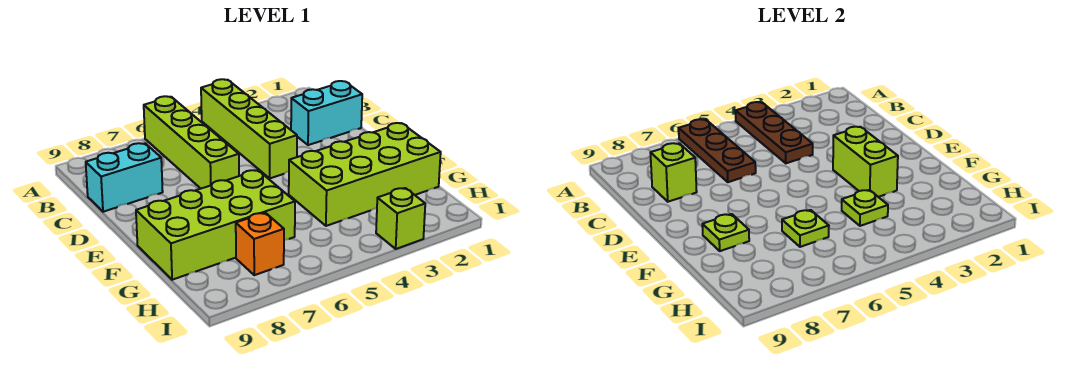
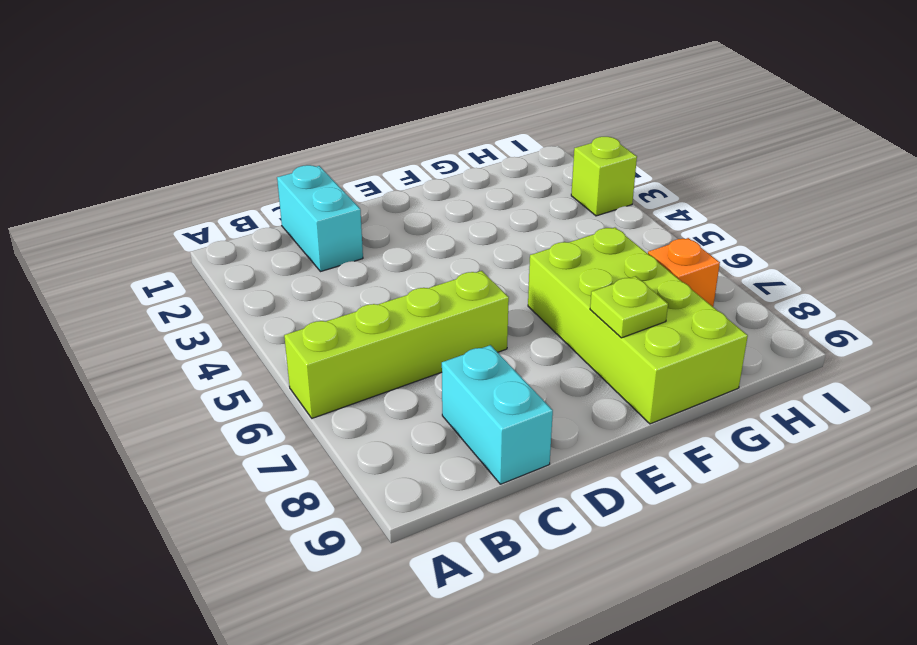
none -> lime brick A4:D4 level 1
none -> lime brick F1:G4 level 1
none -> brown plate A4:C4 level 2

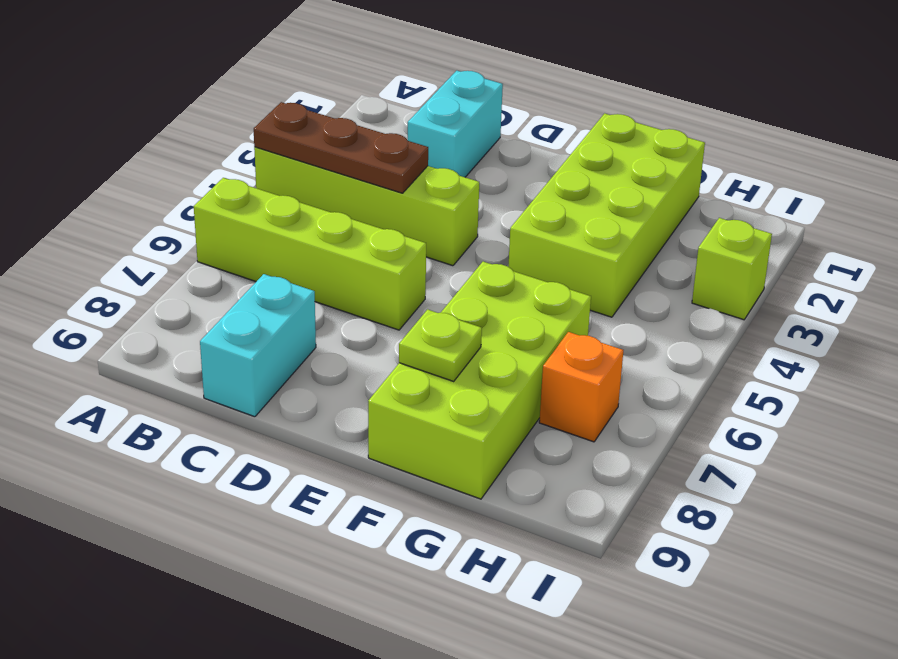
none -> brown plate A6:C6 level 2
none -> lime brick C8 level 2
none -> lime brick E3:F3 level 2

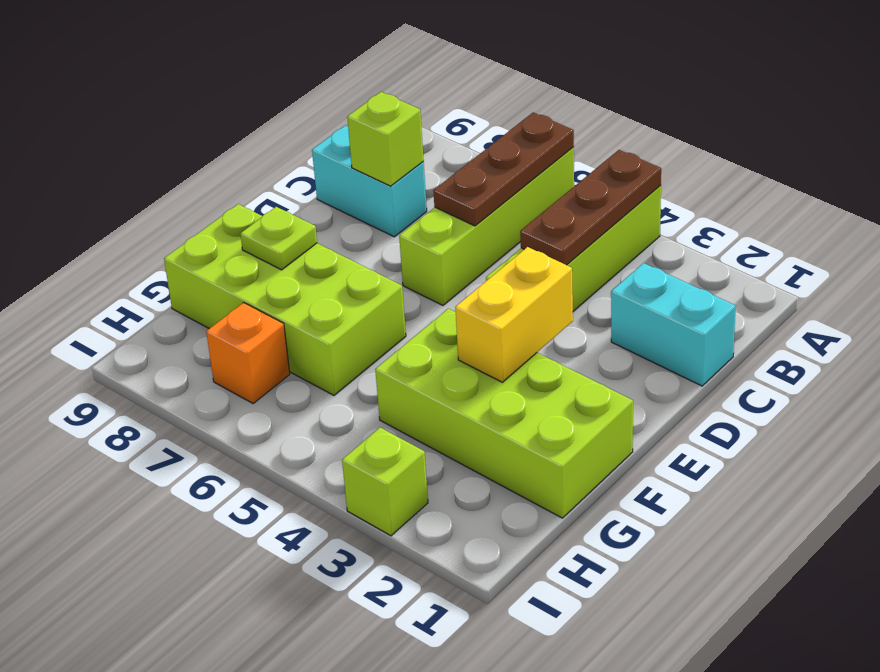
yellow brick E3:F3 level 2 -> lime brick E3:F3 level 2
none -> lime plate G4 level 2
none -> lime plate G6 level 2

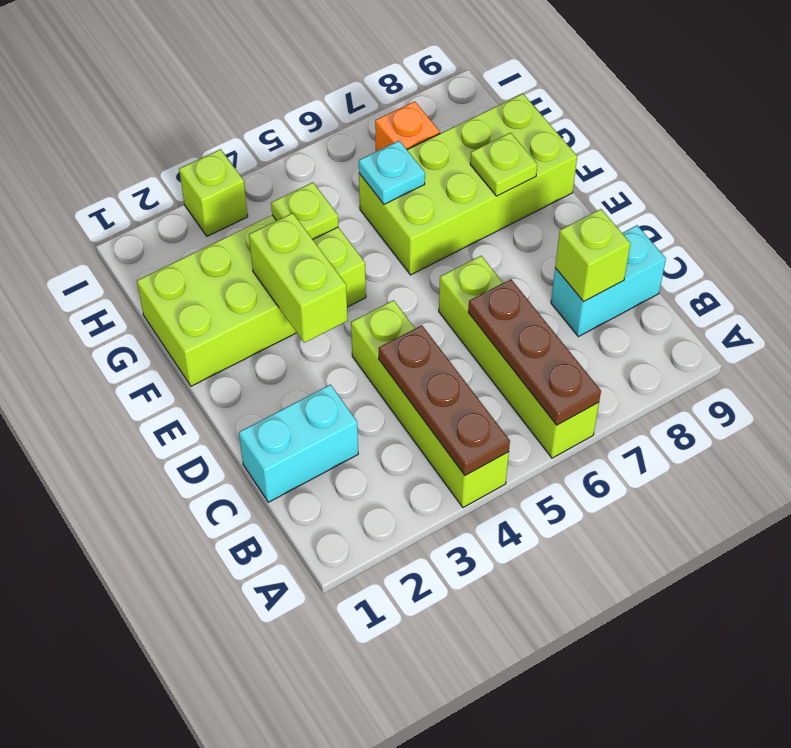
cyan plate G6 level 2 -> lime plate G6 level 2

